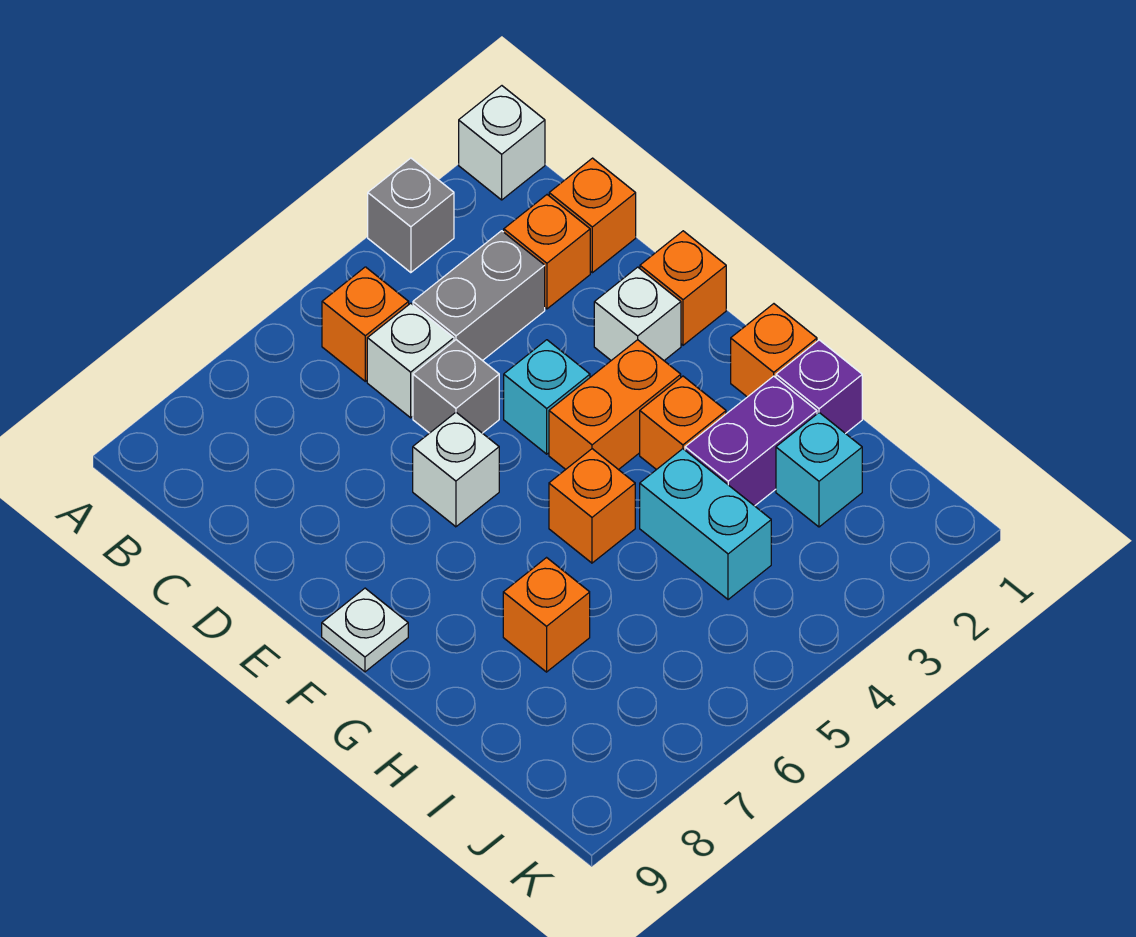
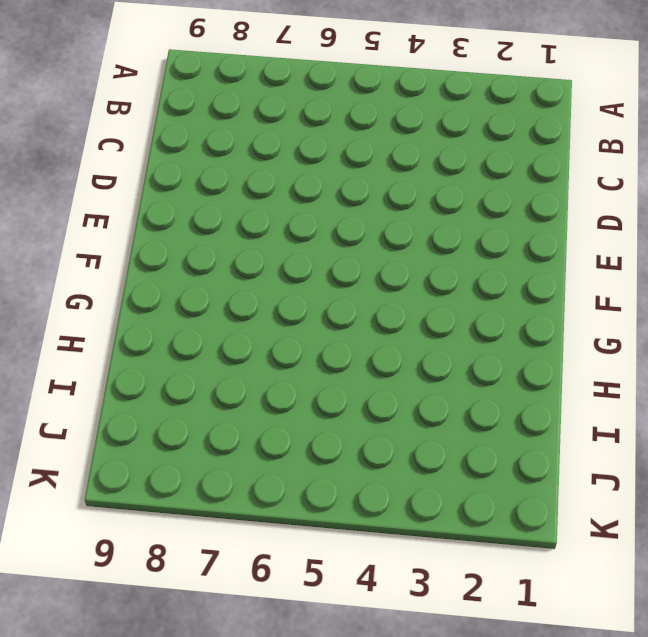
none -> white brick A1 level 1
none -> grey brick A3 level 1
none -> orange brick B5 level 1

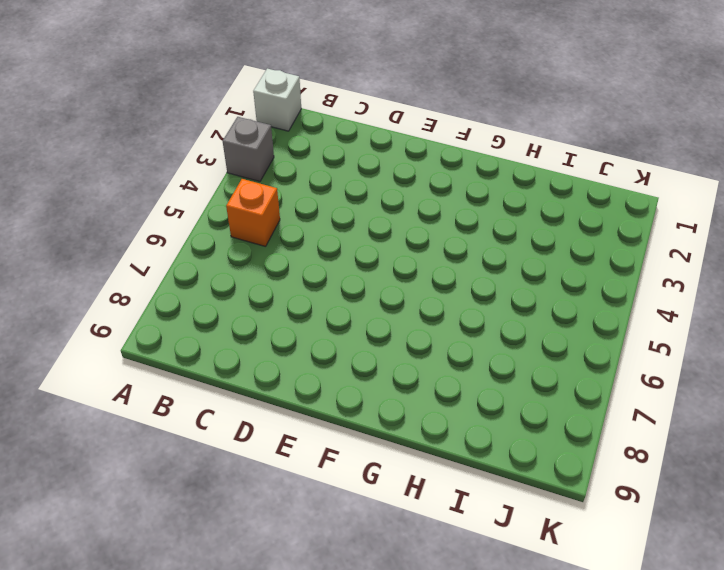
none -> orange brick C1 level 1
none -> orange brick C2 level 1
none -> grey brick C3:C4 level 1

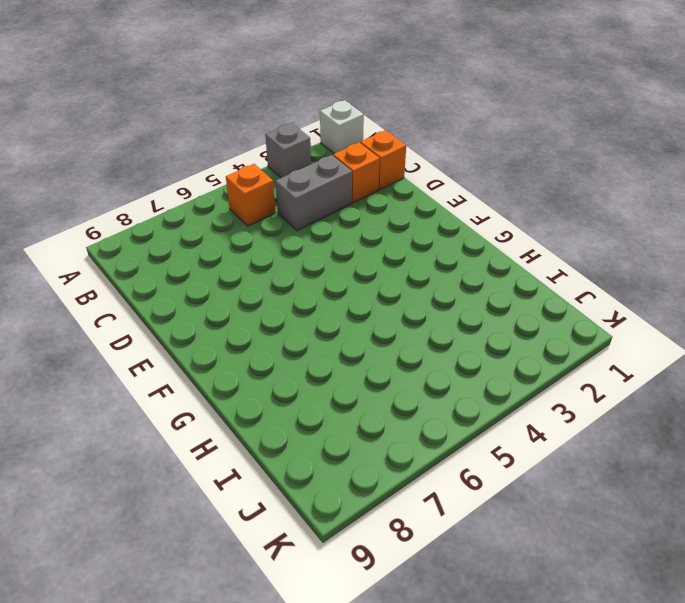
none -> white brick C5 level 1
none -> grey brick D5 level 1
none -> orange brick E1 level 1

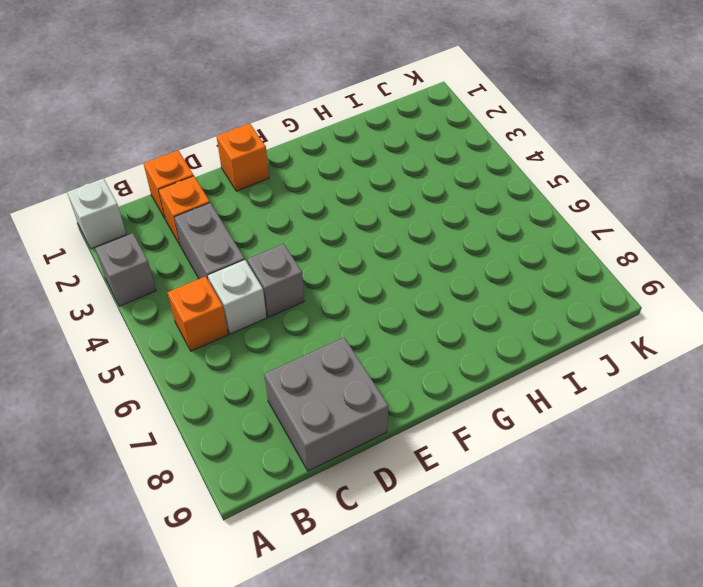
grey brick C8:D9 level 1 -> none
none -> white brick E2 level 1
none -> cyan brick E4 level 1
none -> white brick E6 level 1

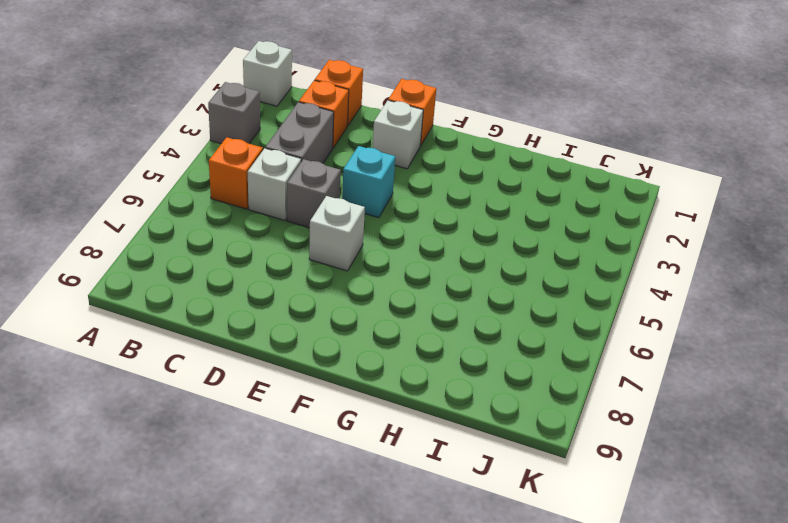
none -> orange brick F3:F4 level 1
none -> white plate F9 level 1
none -> orange brick G1 level 1

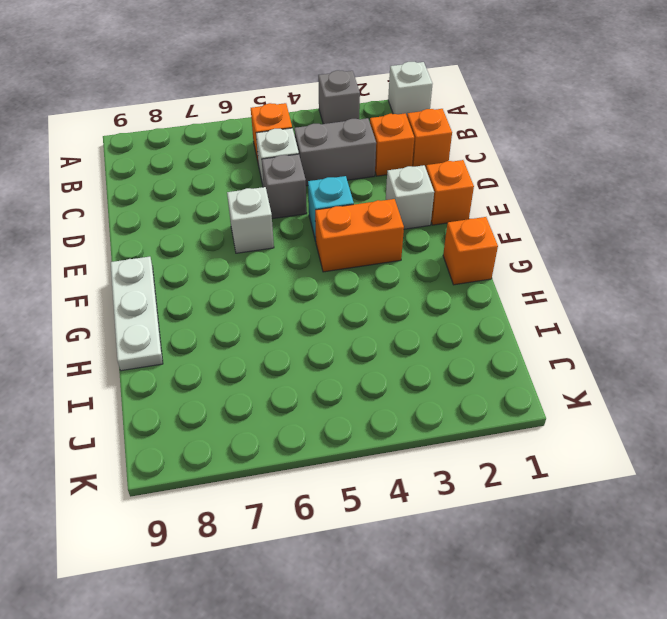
white plate F9:H9 level 1 -> white plate F9 level 1
none -> orange brick G3 level 1
none -> orange brick G5 level 1
none -> purple brick H1 level 1

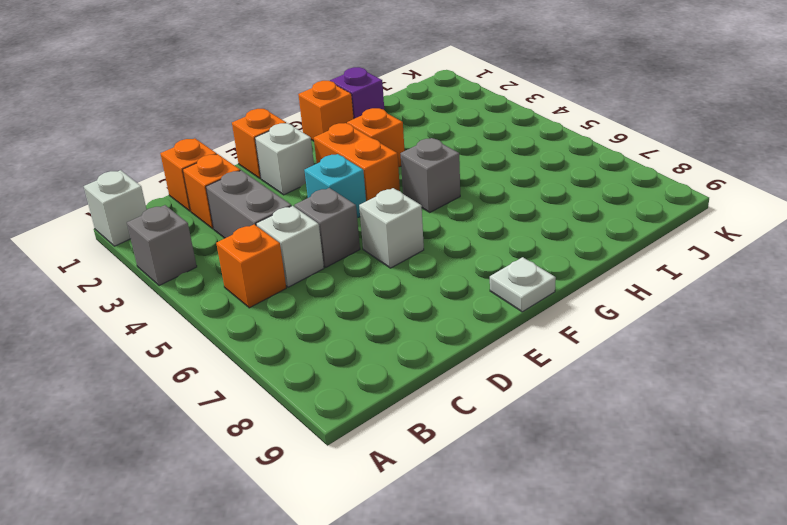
grey brick G5 level 1 -> orange brick G5 level 1
none -> purple brick H2:H3 level 1
none -> cyan brick H4:I4 level 1
none -> orange brick H7 level 1

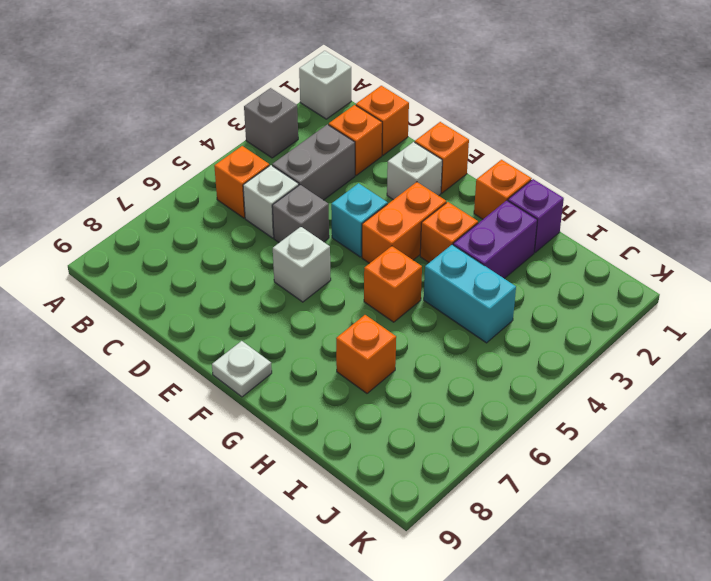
none -> cyan brick I2 level 1

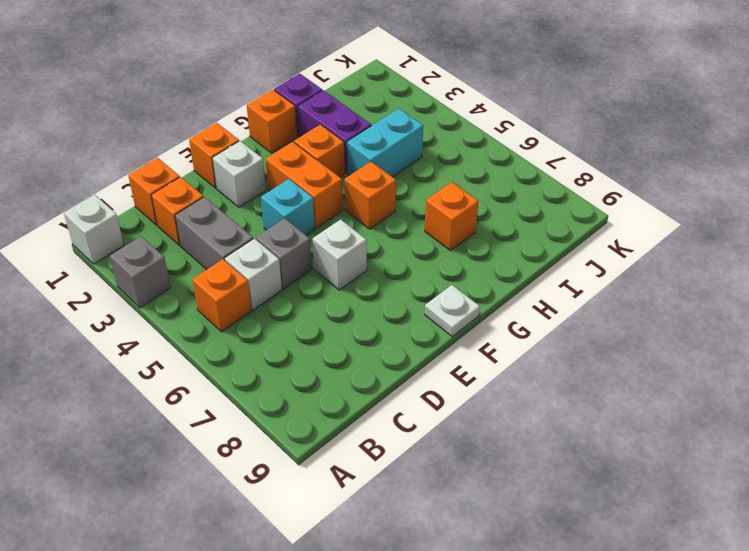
none -> cyan brick I2 level 1

